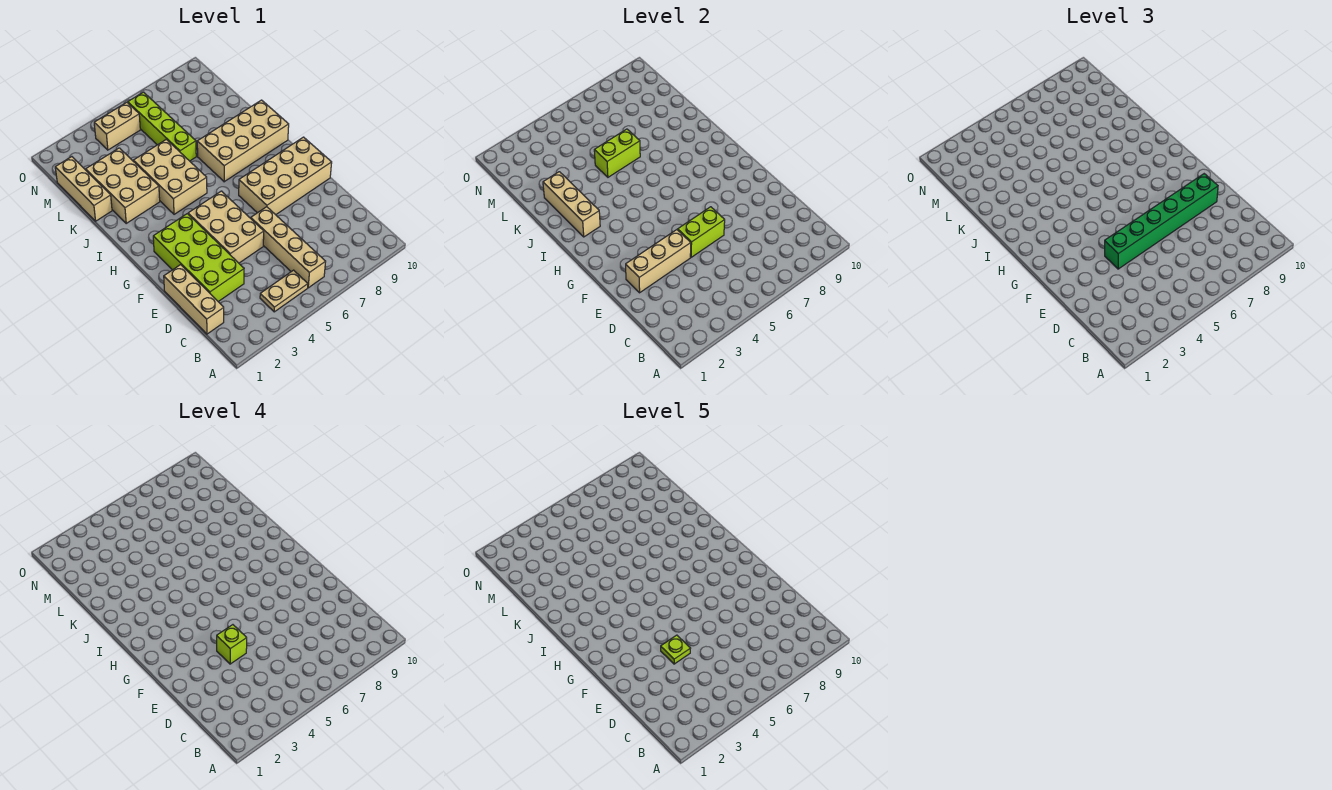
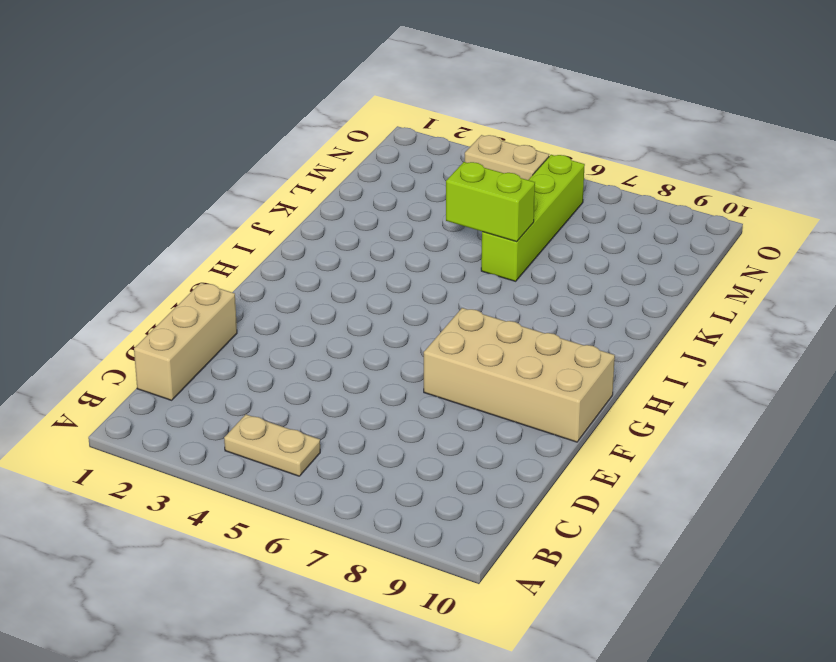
none -> tan brick B6:E6 level 1
none -> lime brick D2:G3 level 1
none -> tan brick E4:G5 level 1

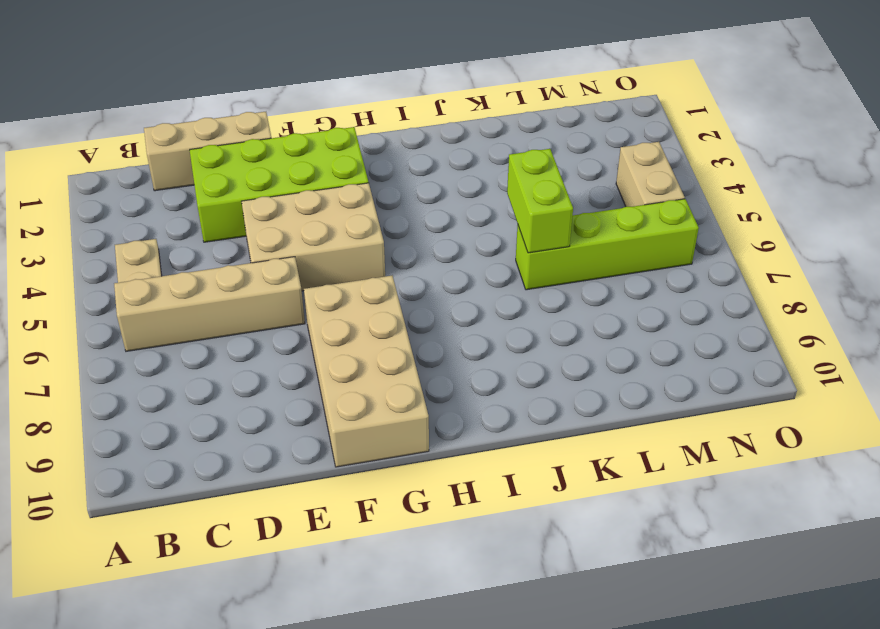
none -> tan brick I4:K5 level 1
none -> tan brick I7:J10 level 1
none -> tan brick J2:L3 level 1

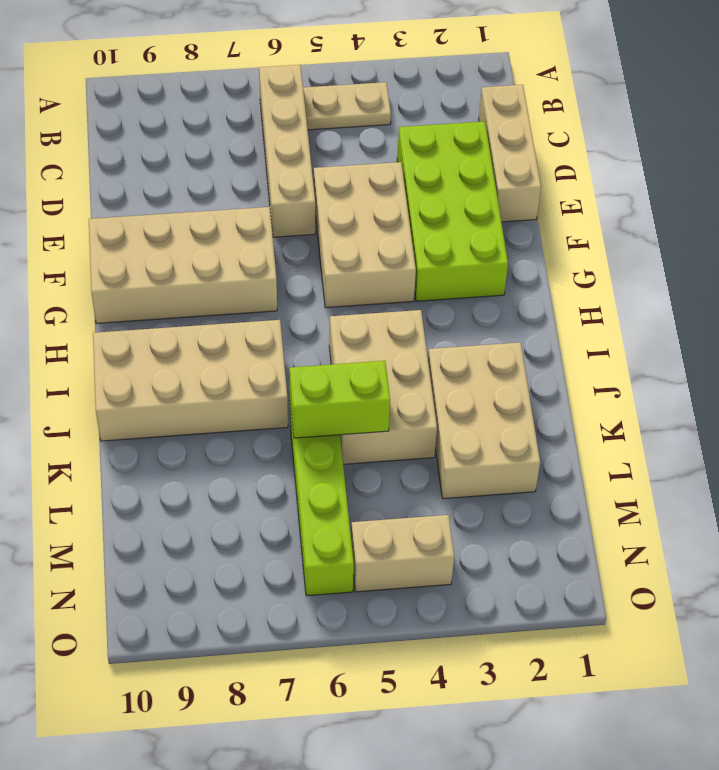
none -> tan brick K1:M1 level 1
none -> tan brick E2:E4 level 2
none -> lime brick E5:E6 level 2

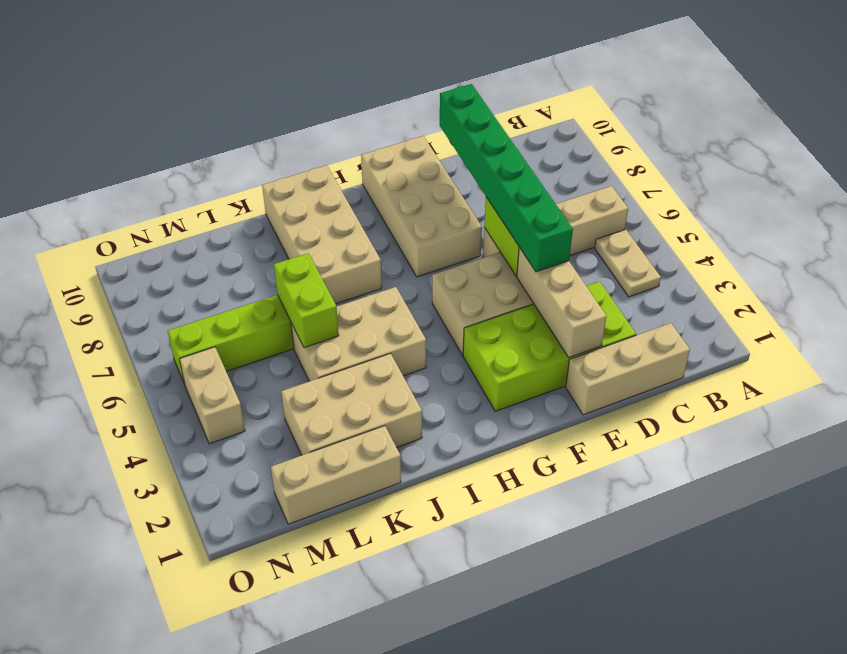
none -> tan brick I2:K2 level 2
none -> lime brick E4 level 4
none -> lime plate E4 level 5

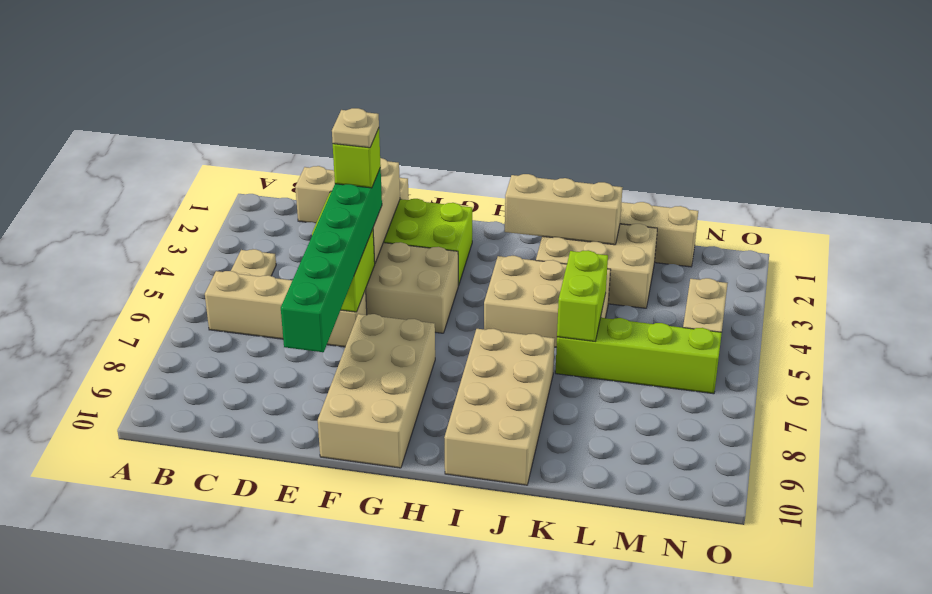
tan plate E4 level 5 -> lime plate E4 level 5

